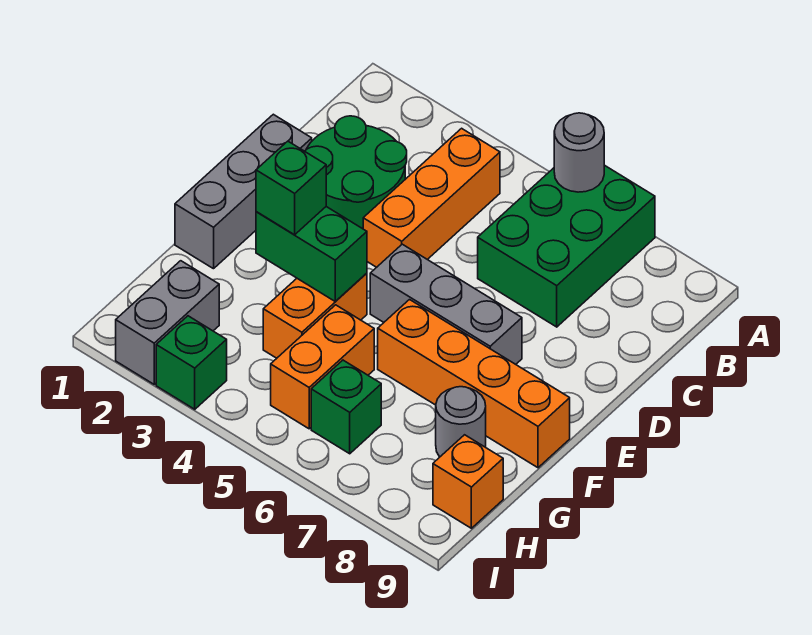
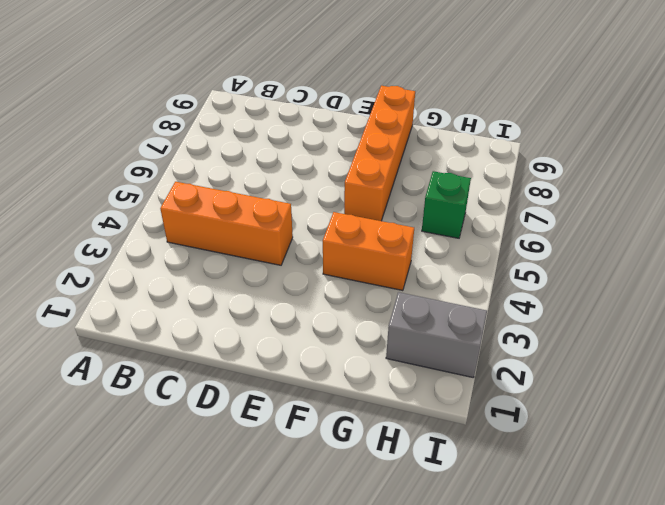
none -> green brick A6:C7 level 1
none -> green round brick C2:D3 level 1
none -> grey brick D1:F1 level 1

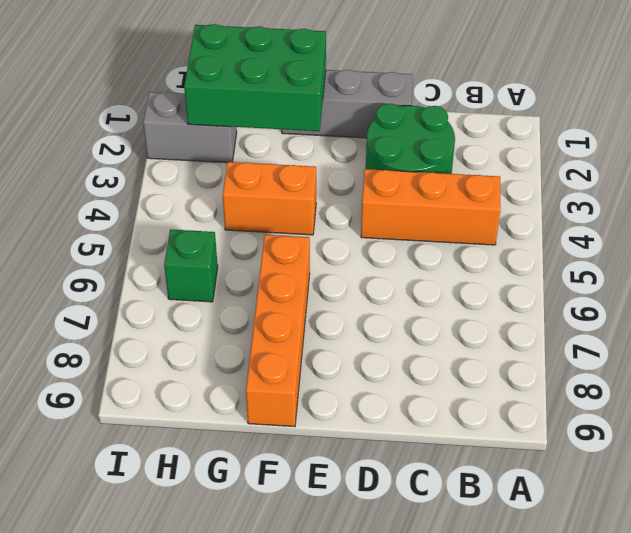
green brick F1:H2 level 2 -> green brick A6:C7 level 1
none -> grey brick E5:E7 level 1
none -> orange brick G5:H5 level 1
none -> grey round brick G8 level 1

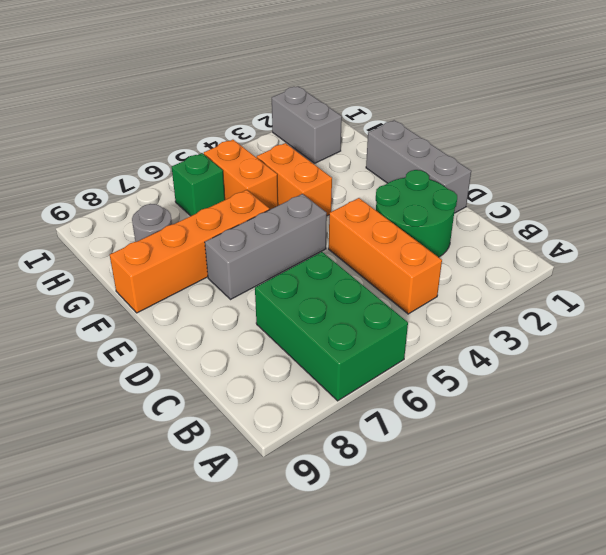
none -> orange brick H9 level 1
none -> green brick I3 level 1
none -> grey round brick A6 level 2

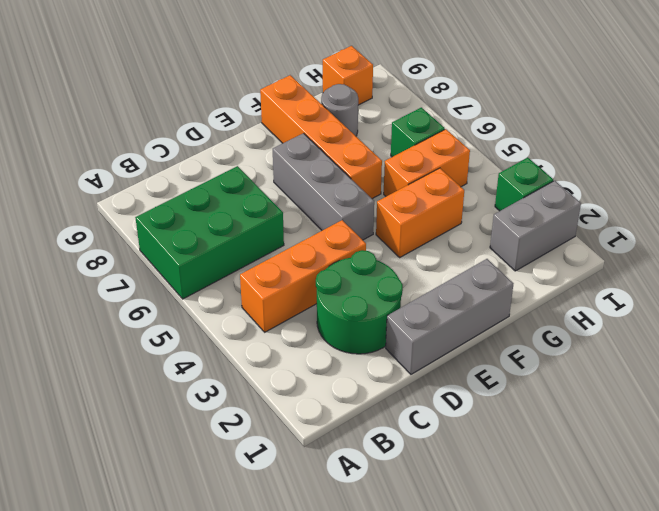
none -> grey round brick A6 level 2
none -> green brick F3:F4 level 2
none -> green brick F3 level 3

